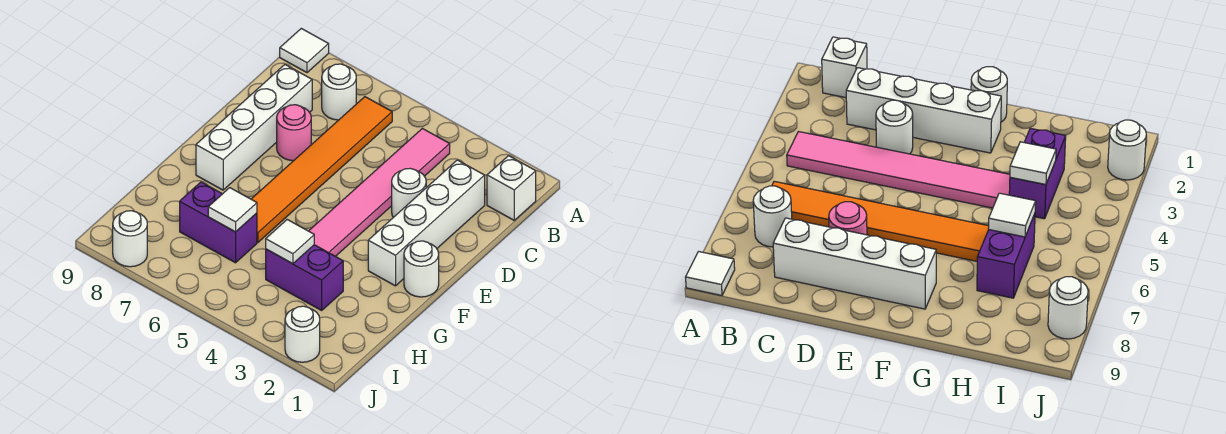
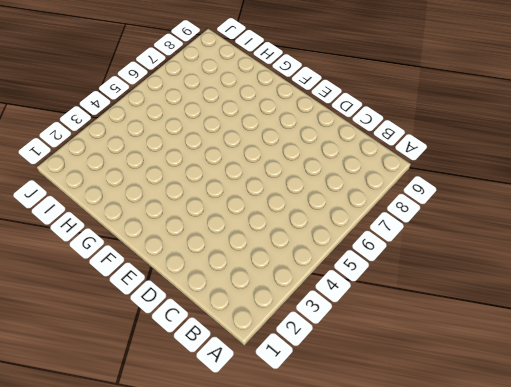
none -> white tile A9 level 1
none -> white brick B1 level 1
none -> pink tile B4:G4 level 1

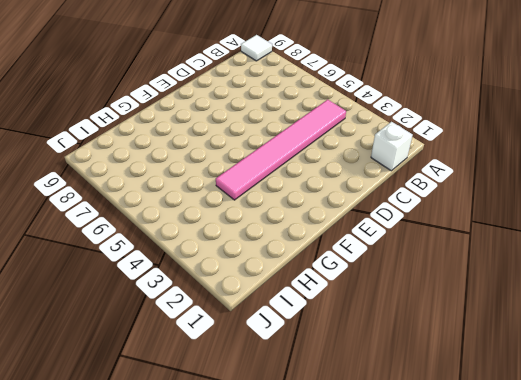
none -> orange tile B6:G6 level 1
none -> white round brick B7 level 1
none -> white brick C2:F2 level 1

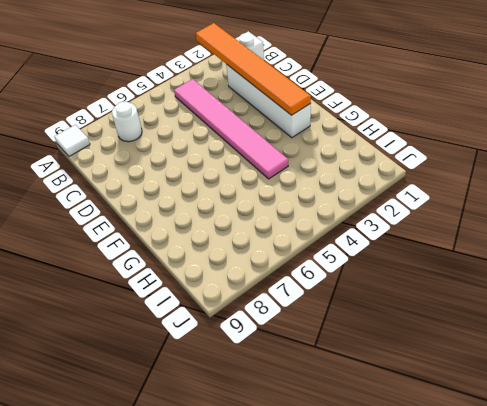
orange tile A2:F2 level 2 -> orange tile B6:G6 level 1
none -> white brick C8:F8 level 1
none -> white round brick D3 level 1
none -> pink round brick D7 level 1

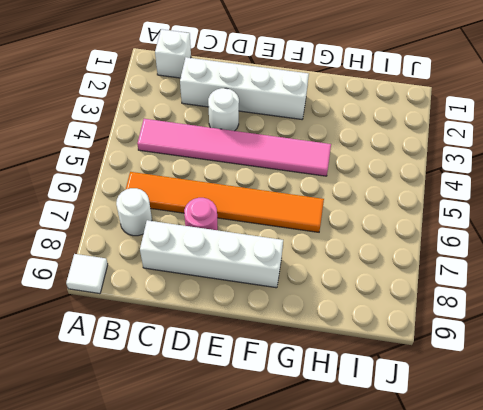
none -> white round brick F1 level 1
none -> purple brick H3:H4 level 1
none -> purple brick H6:H7 level 1

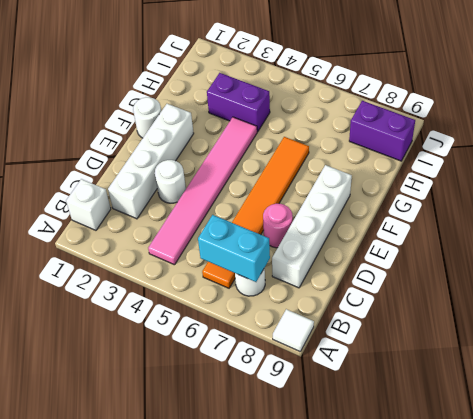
cyan brick B6:B7 level 2 -> none
purple brick I8:I9 level 1 -> purple brick H6:H7 level 1
none -> white round brick J2 level 1
none -> white round brick J8 level 1
none -> white tile H4 level 2

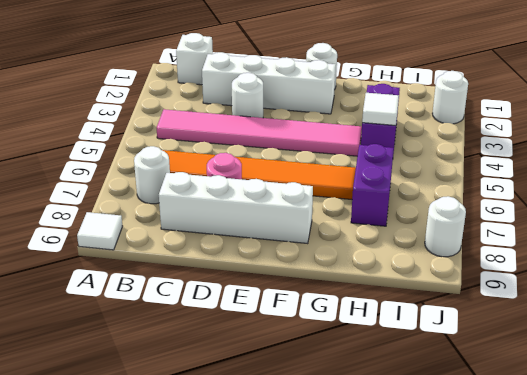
none -> white tile H6 level 2

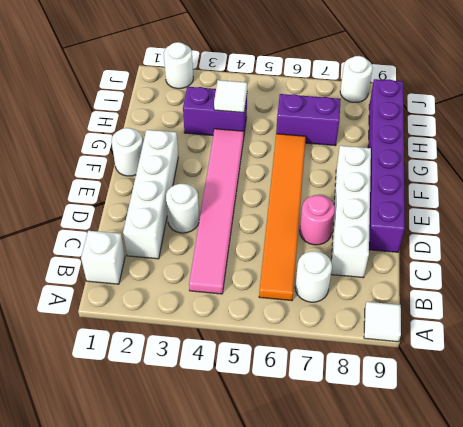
purple brick D9:I9 level 1 -> none
none -> white tile H6 level 2

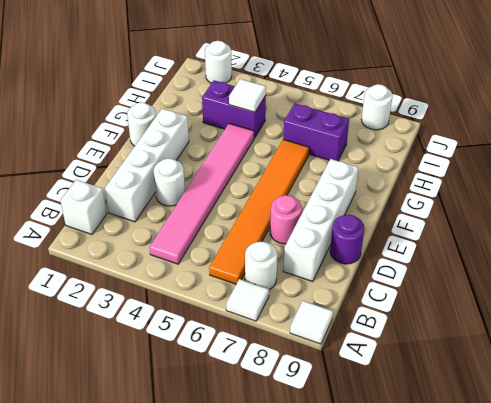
white tile A7 level 1 -> white tile H6 level 2
purple round brick D9 level 1 -> none

